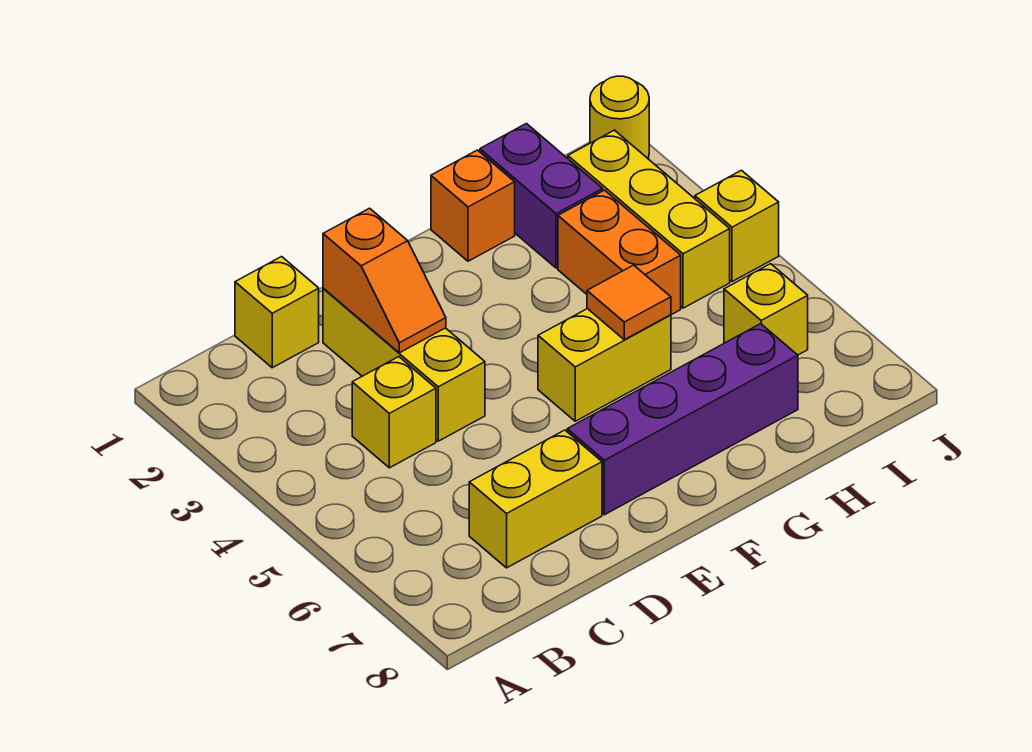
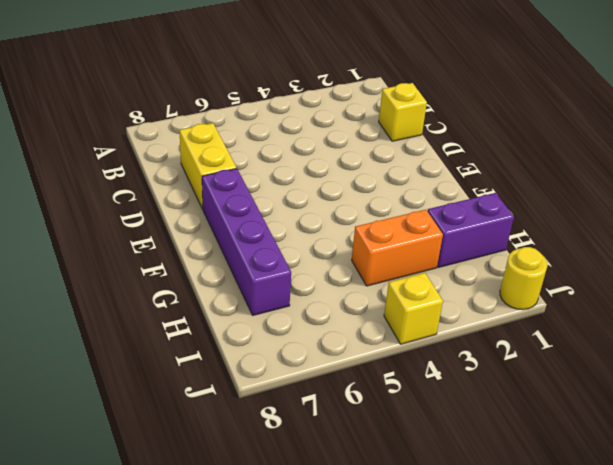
none -> yellow brick C4 level 1
none -> yellow brick D2:D4 level 1
none -> yellow brick F5:G5 level 1

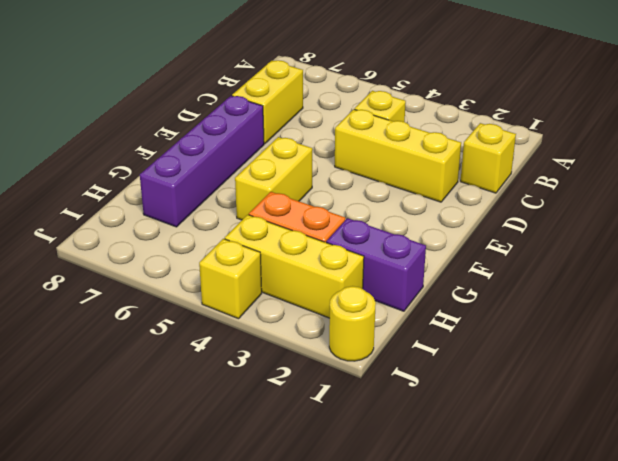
none -> orange brick G1 level 1
none -> yellow brick I6 level 1
none -> orange slope D2:D3 level 2 top 2

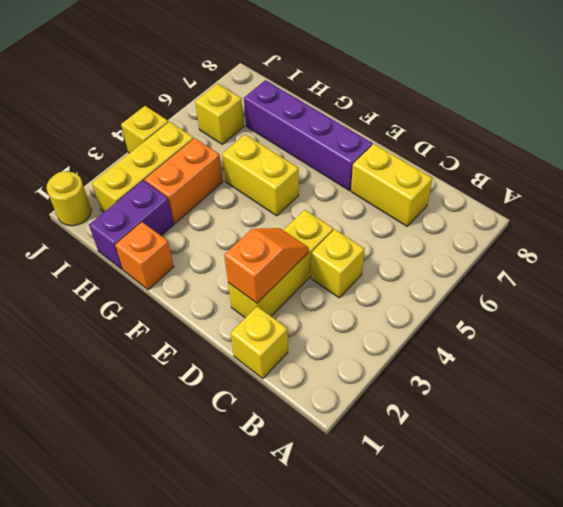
none -> orange tile G5 level 2

